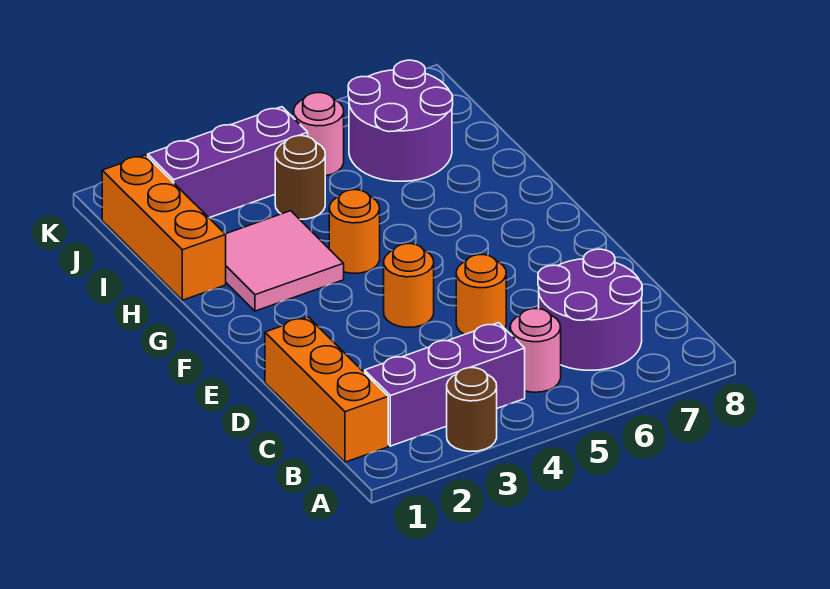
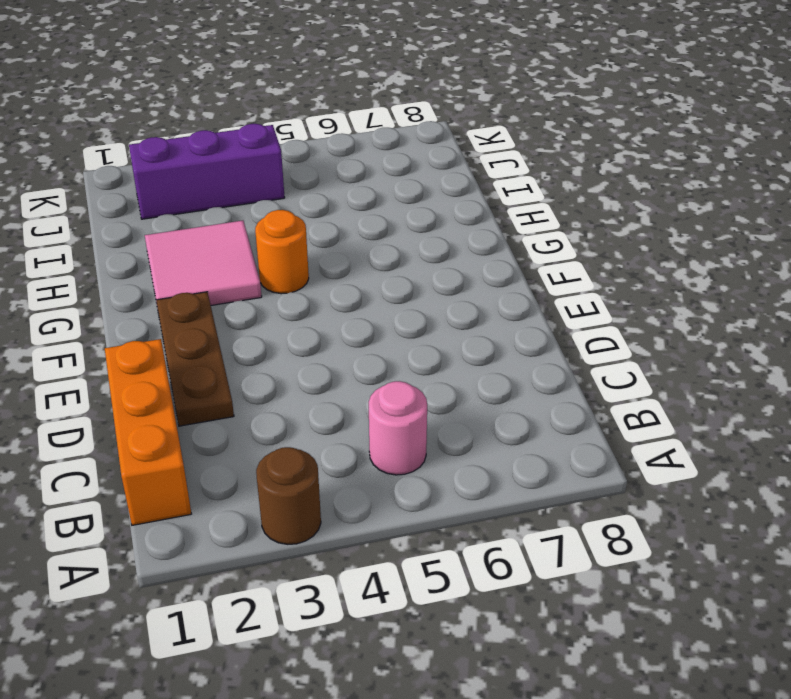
brown plate D2:F2 level 1 -> none
none -> purple brick B2:B4 level 1
none -> purple round brick B6:C7 level 1
none -> orange round brick D5 level 1

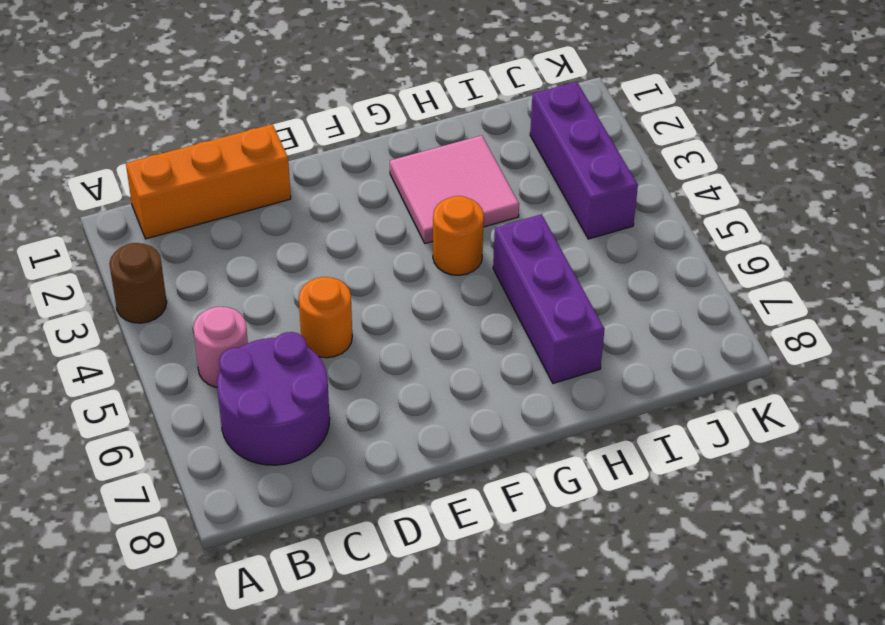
purple brick H5:H7 level 1 -> purple brick B2:B4 level 1
none -> orange round brick E4 level 1
none -> orange brick H1:J1 level 1
none -> brown round brick I4 level 1

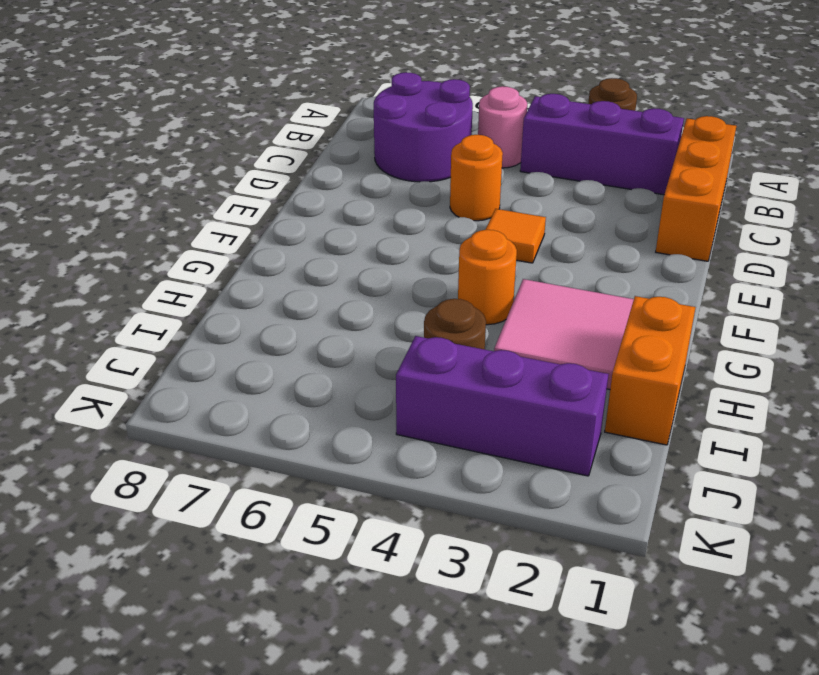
orange tile E4 level 1 -> orange round brick E4 level 1
orange brick H1:I1 level 1 -> orange brick H1:J1 level 1
none -> purple round brick I6:J7 level 1
none -> pink round brick J5 level 1

